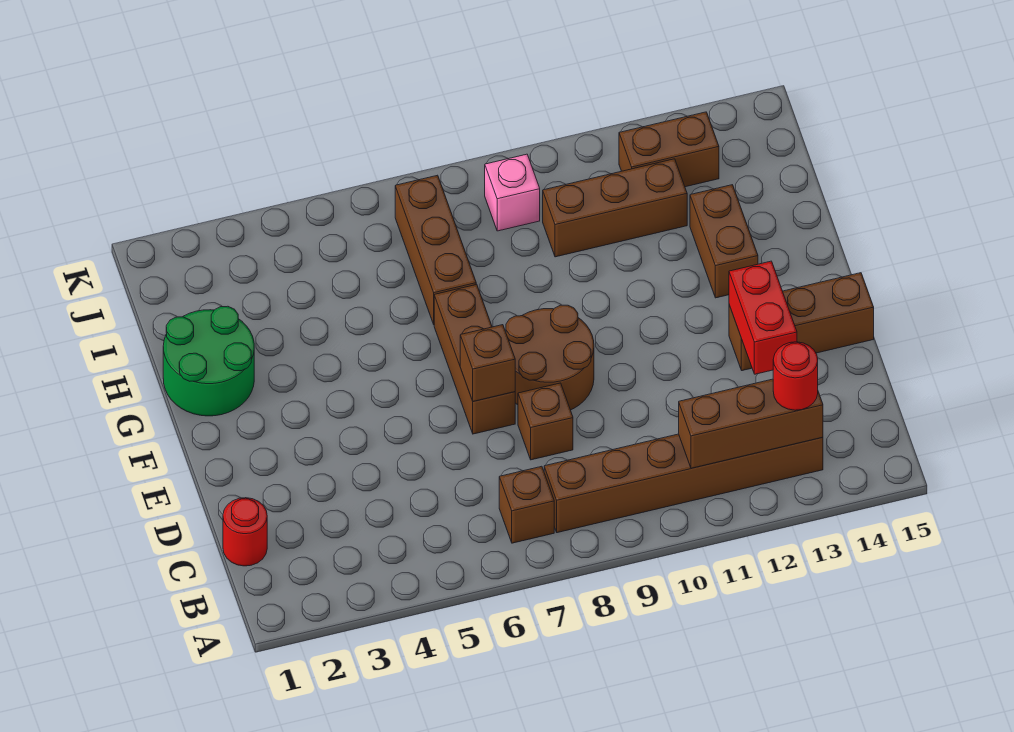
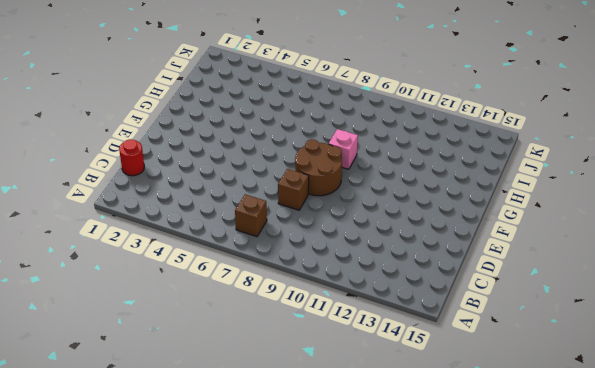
pink brick G9 level 1 -> pink brick J9 level 1
none -> brown brick B8:B13 level 1
none -> brown brick E7:G7 level 1
none -> brown brick E13:E15 level 1

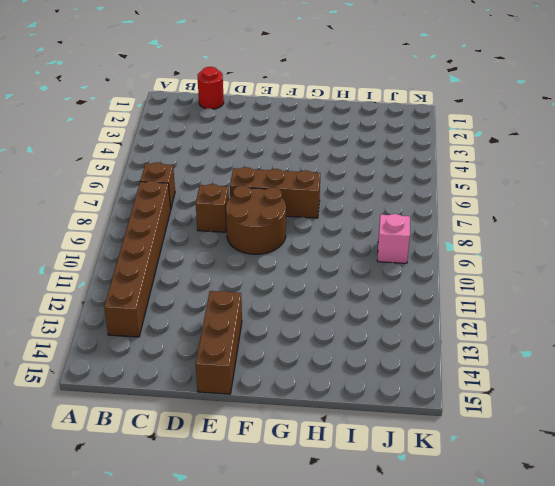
none -> green round brick G1:H2 level 1
none -> brown brick G13:H13 level 1
none -> brown brick H7:J7 level 1

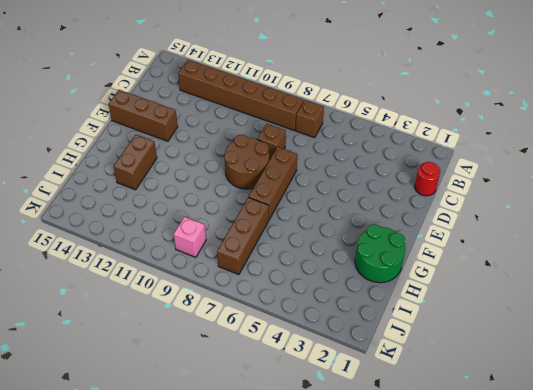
none -> brown brick I10:I12 level 1
none -> brown brick J12:J13 level 1
none -> brown brick B11:B13 level 2

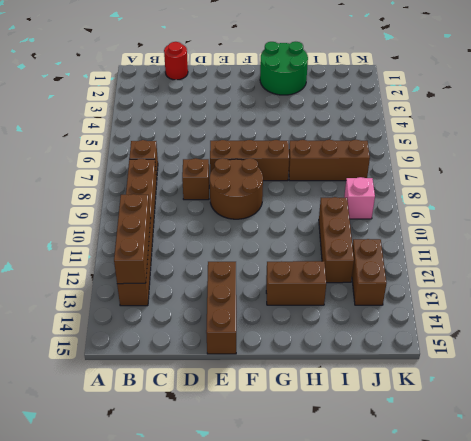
none -> red brick D13:E13 level 2
none -> brown brick E7 level 2
none -> red round brick B13 level 3

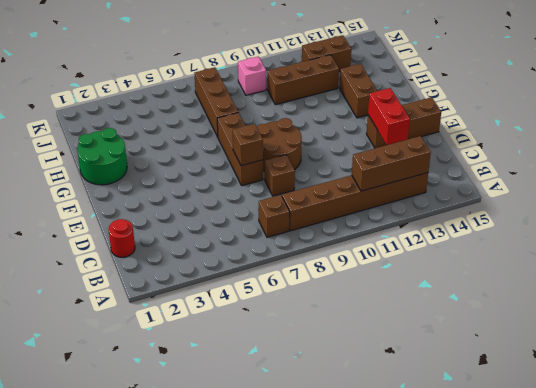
none -> red round brick B13 level 3

